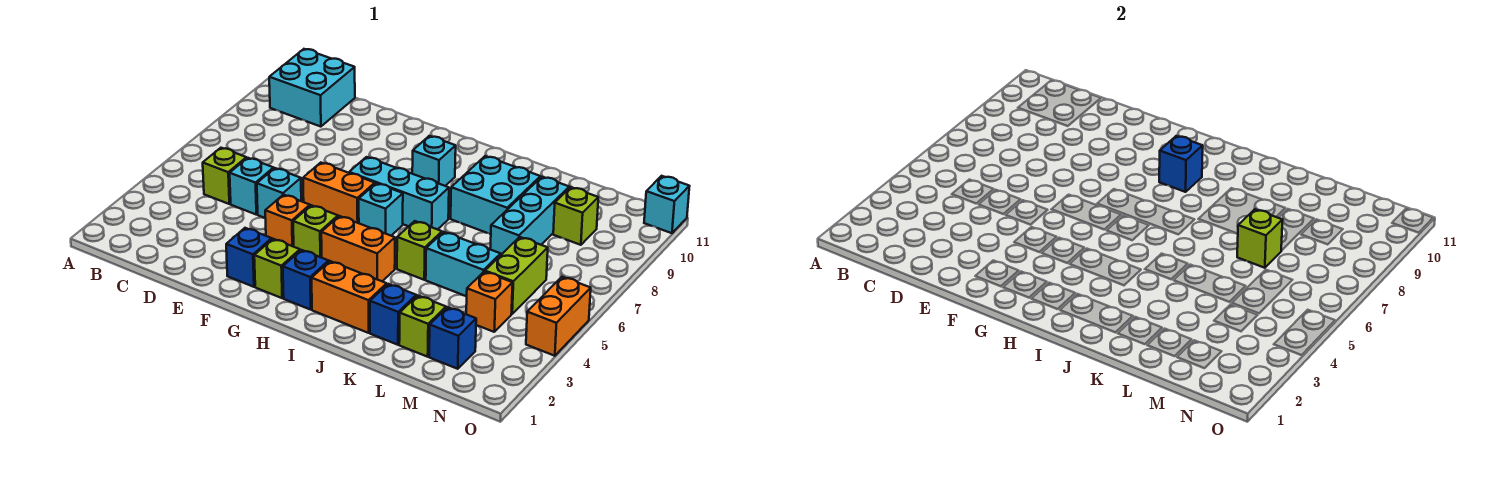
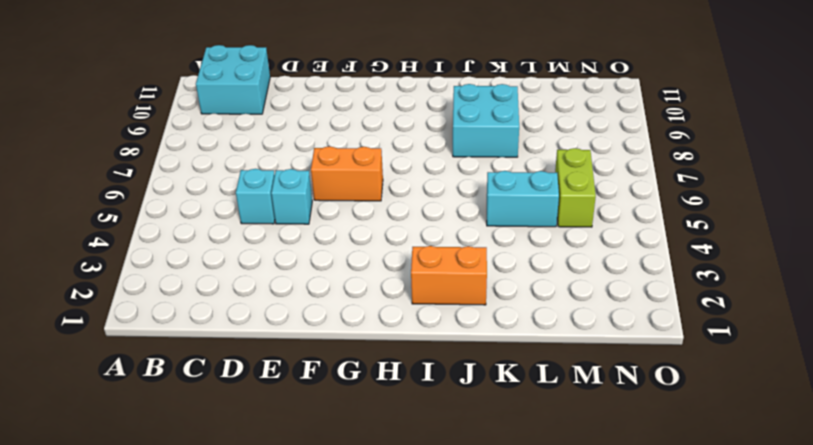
none -> lime brick C5 level 1
none -> blue brick F2 level 1
none -> orange brick F4 level 1

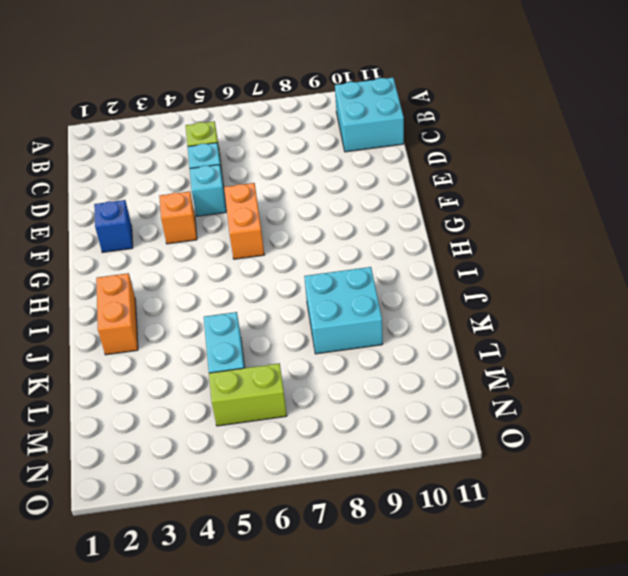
none -> lime brick G2 level 1
none -> lime brick G4 level 1
none -> cyan brick G7:I7 level 1

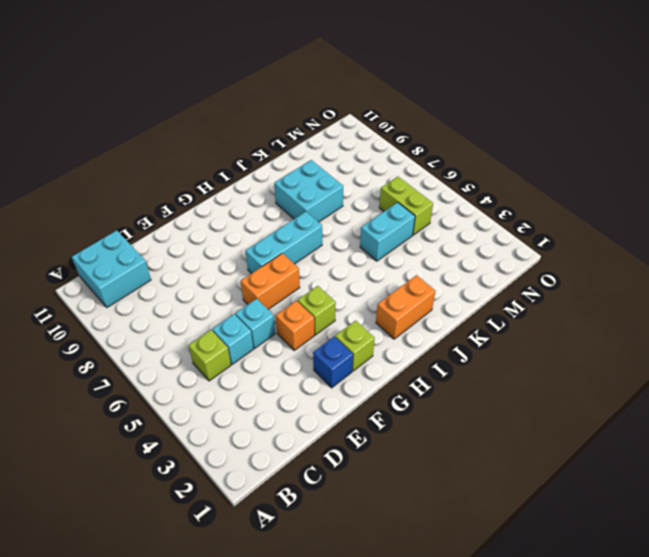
none -> blue brick H2 level 1
none -> orange brick H4:I4 level 1
none -> cyan brick H6 level 1

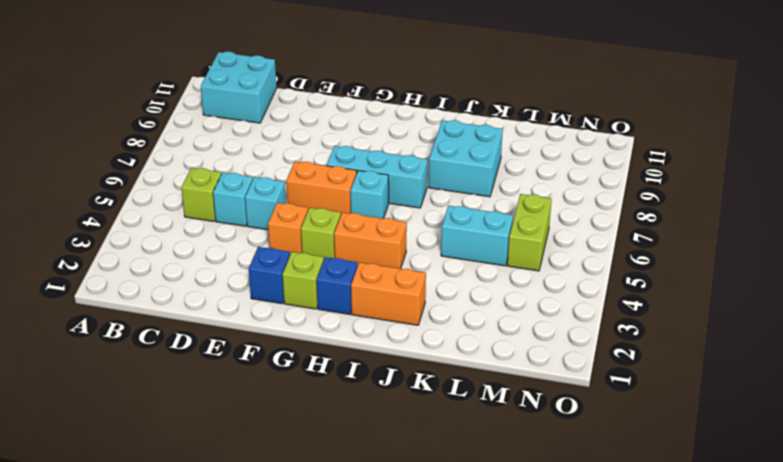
none -> cyan brick H9 level 1
none -> lime brick J5 level 1
none -> blue brick K2 level 1

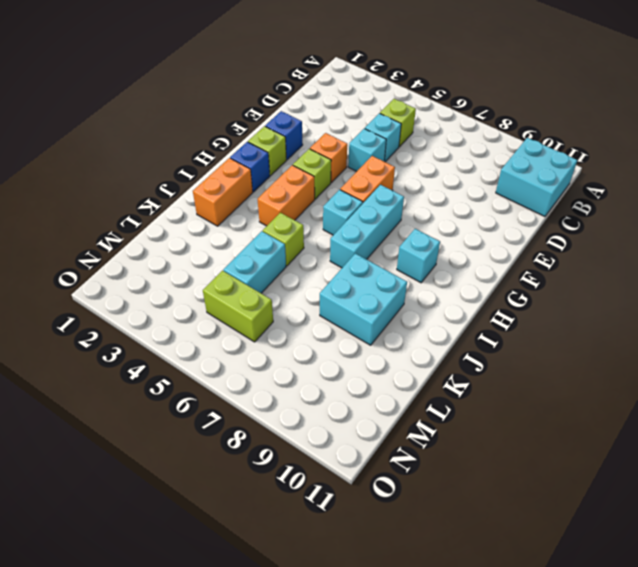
none -> blue brick K2 level 1
none -> lime brick L2 level 1
none -> cyan brick L7:L9 level 1

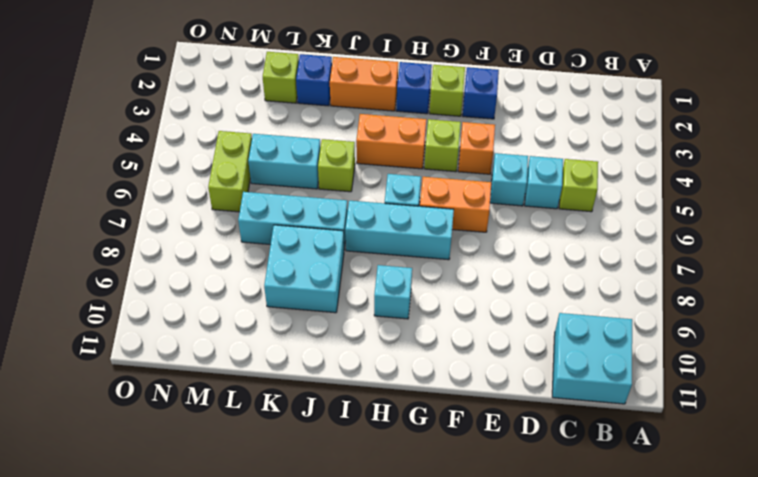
cyan brick J7:L7 level 1 -> cyan brick L7:L9 level 1
none -> blue brick M2 level 1
none -> orange brick M4 level 1
none -> lime brick M9 level 1

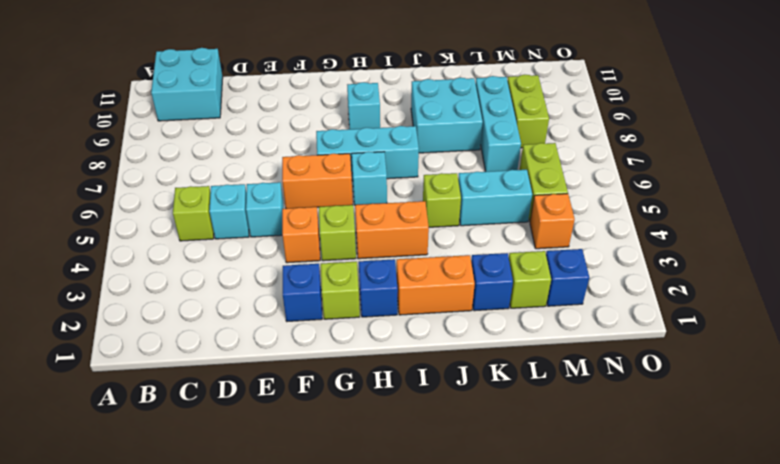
lime brick M8:M9 level 1 -> lime brick M9 level 1
none -> orange brick O4:O5 level 1
none -> cyan brick O11 level 1
none -> blue brick H9 level 2

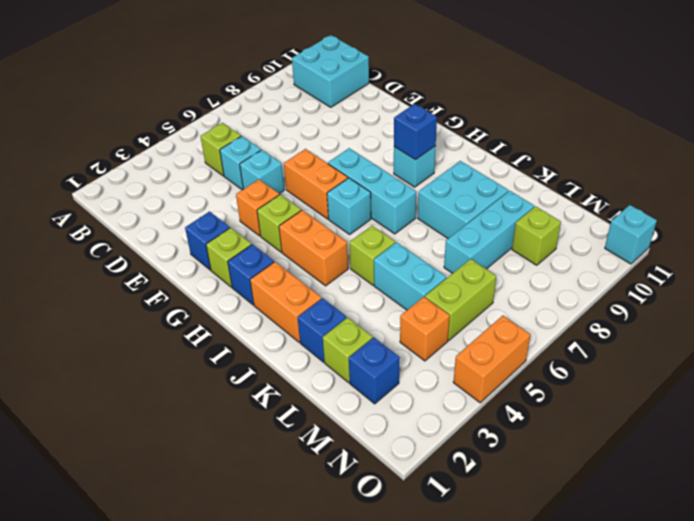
none -> lime brick L7 level 2

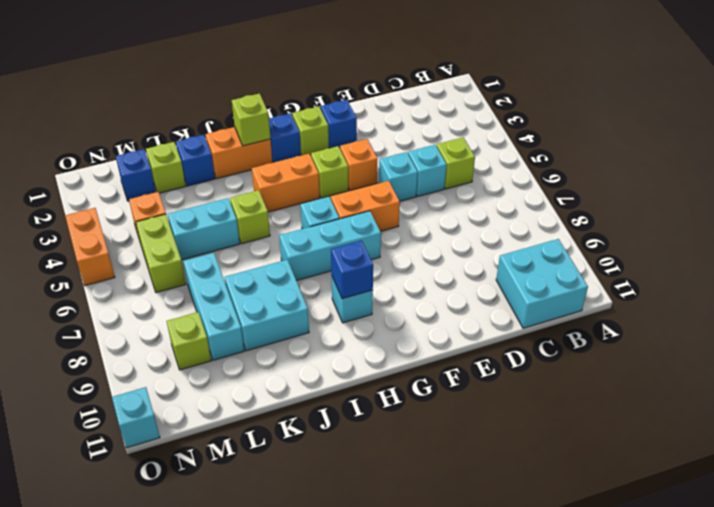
lime brick I2 level 2 -> lime brick L7 level 2

